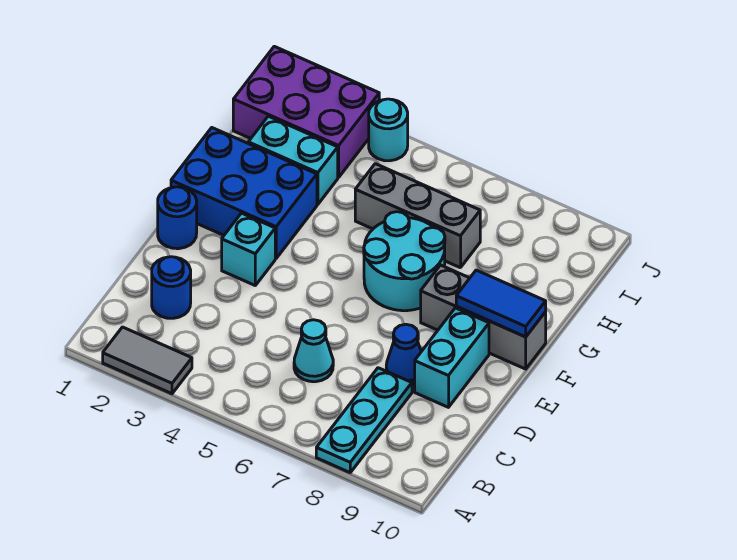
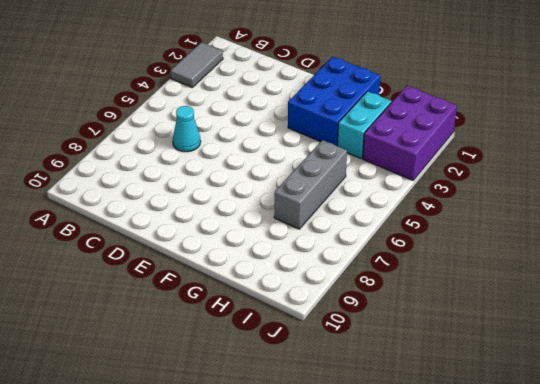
none -> cyan plate A8:C8 level 1
none -> blue round brick C2 level 1
none -> blue cone D8 level 1

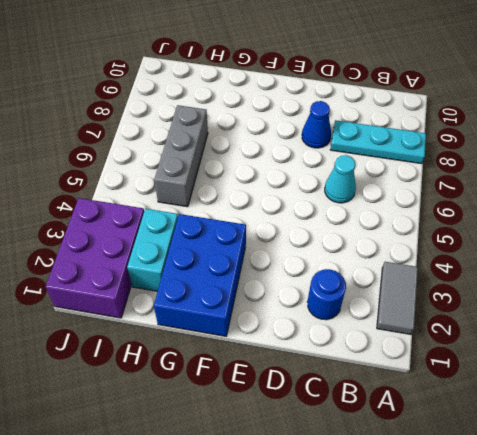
none -> cyan brick D9:E9 level 1
none -> blue round brick E1 level 1
none -> cyan brick E3 level 1

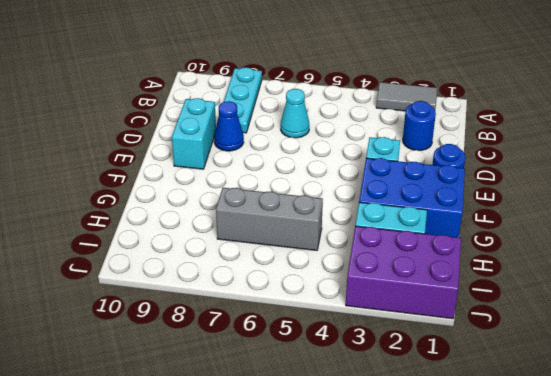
none -> cyan round brick F6:G7 level 1
none -> grey brick F8:F10 level 1
none -> cyan round brick J4 level 1

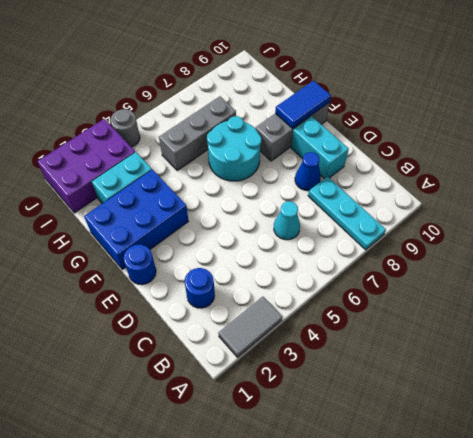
grey round brick J4 level 1 -> cyan round brick J4 level 1
none -> cyan brick E3 level 1

